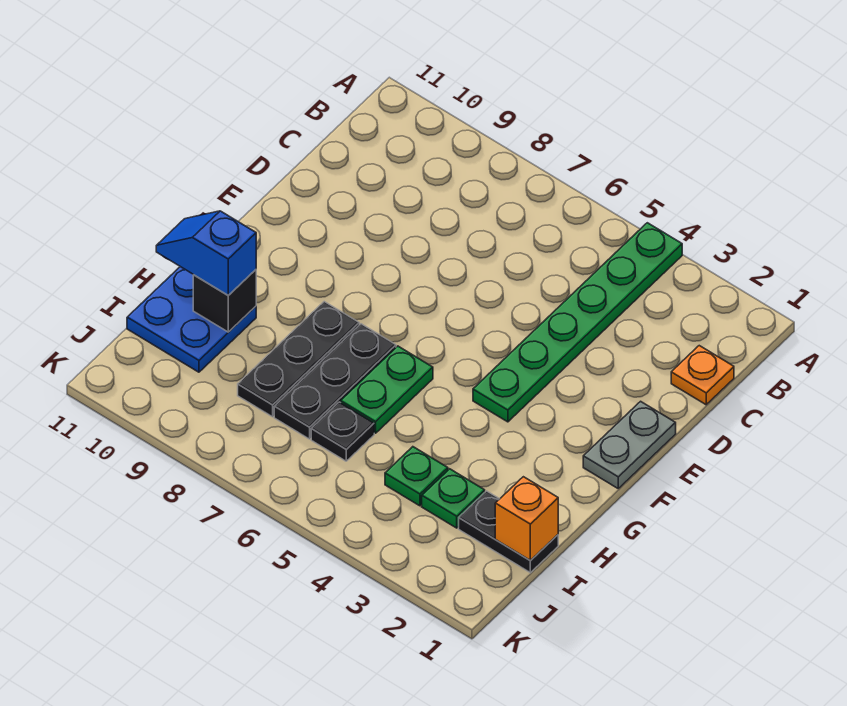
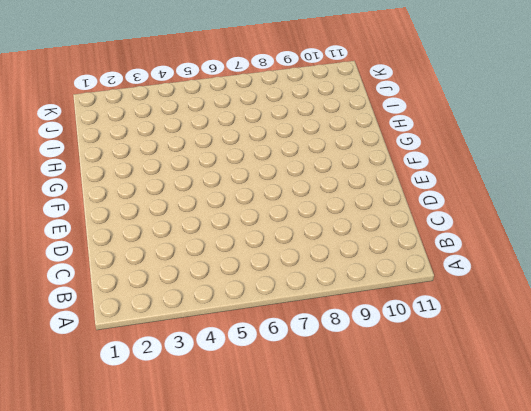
none -> green plate A4:F4 level 1
none -> orange plate C1 level 1
none -> grey plate E1:F1 level 1

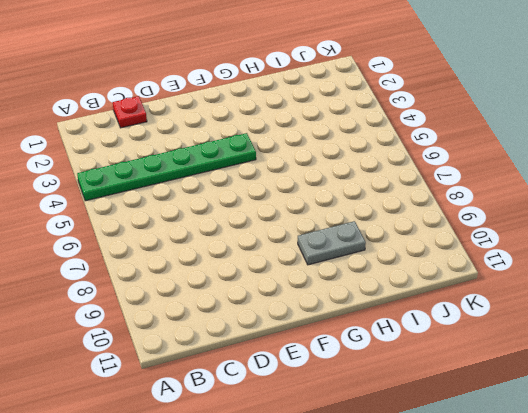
red plate C1 level 1 -> orange plate C1 level 1
grey plate G9:H9 level 1 -> grey plate E1:F1 level 1
none -> green plate G6:H6 level 1
none -> black plate G7:I7 level 1
none -> black plate G8:I8 level 1

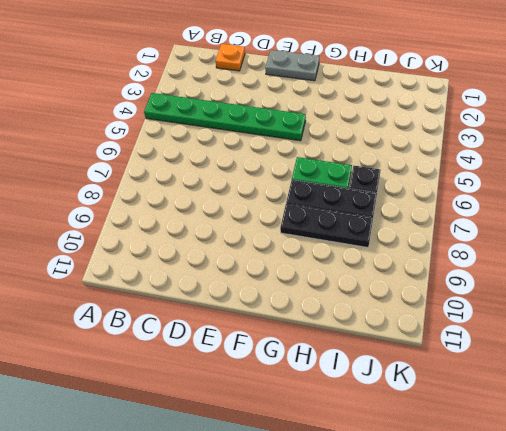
none -> blue plate H10:I11 level 1
none -> black plate I1:I2 level 1
none -> green plate I3 level 1

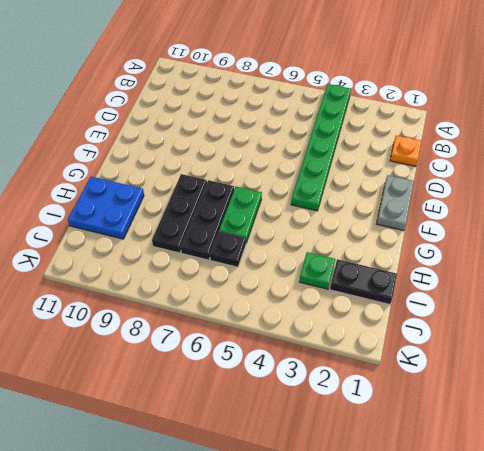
none -> green plate I4 level 1
none -> black brick H10 level 2
none -> orange brick I1 level 2

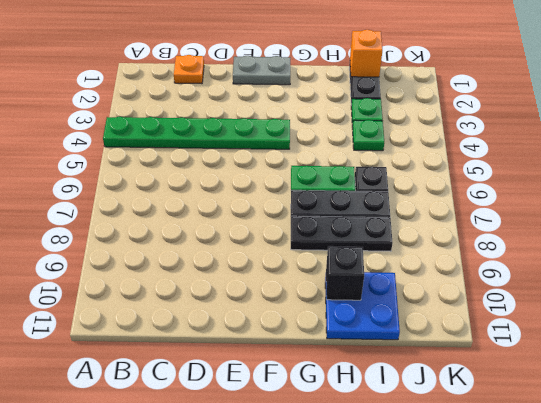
none -> blue slope H10:H11 level 3 top 10

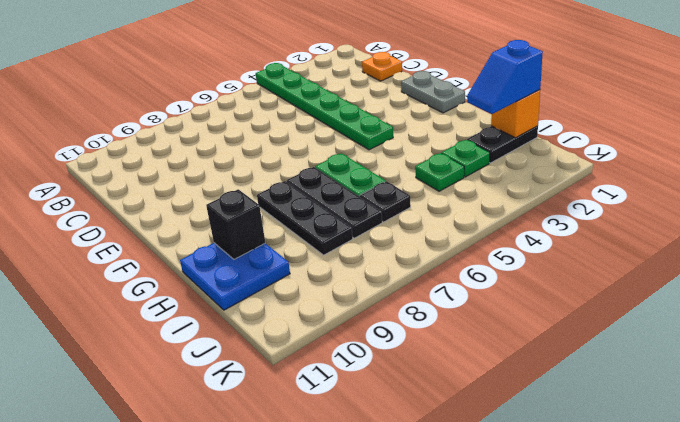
blue slope I1:I2 level 3 top 1 -> blue slope H10:H11 level 3 top 10

